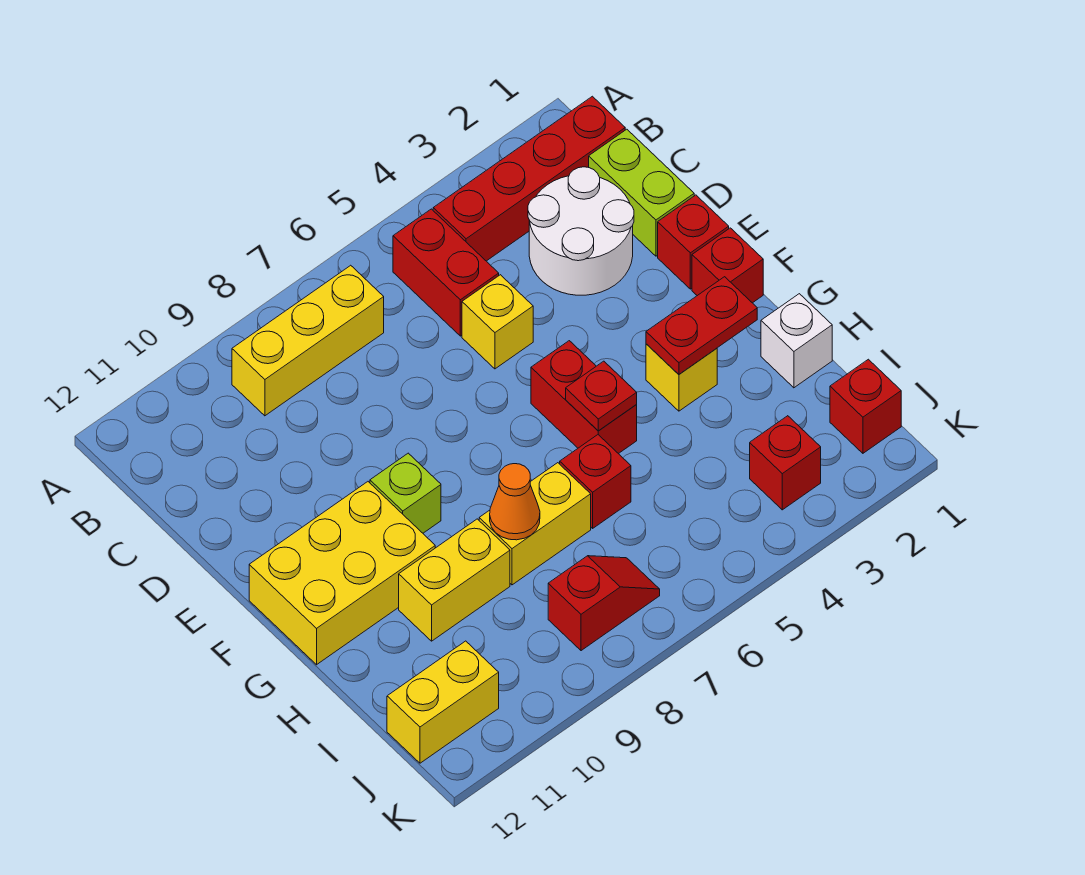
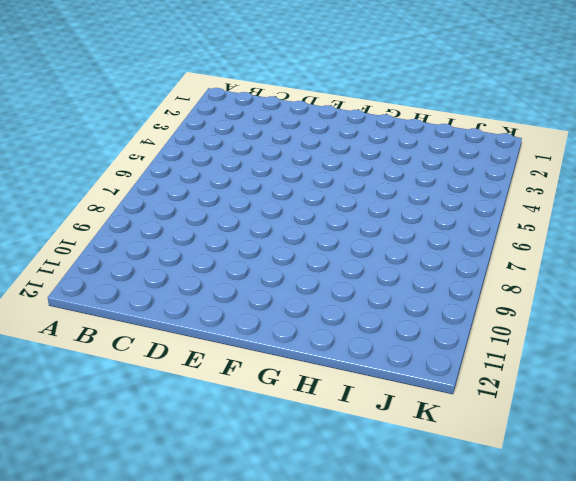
none -> red brick B1:B4 level 1
none -> red brick B5:C5 level 1
none -> yellow brick B7:B9 level 1

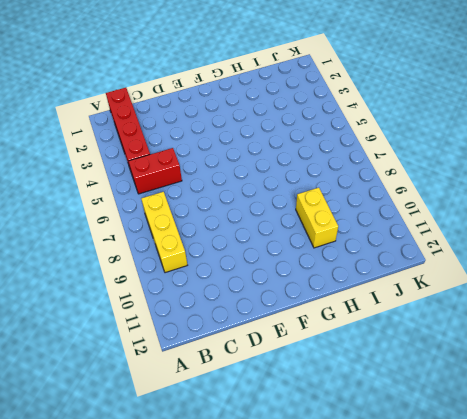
none -> lime brick C1:D1 level 1
none -> white round brick C2:D3 level 1
none -> yellow brick D5 level 1

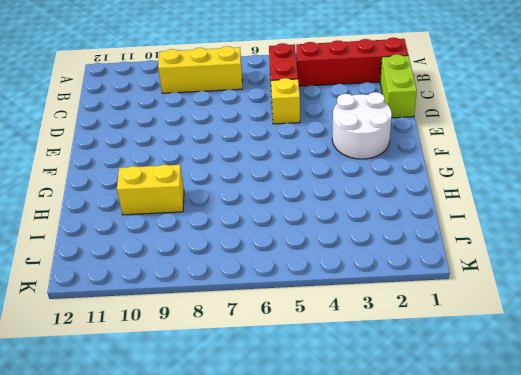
white round brick E2:F3 level 1 -> white round brick C2:D3 level 1
none -> red brick E1 level 1
none -> red brick F1 level 1
none -> red brick F5:G5 level 1

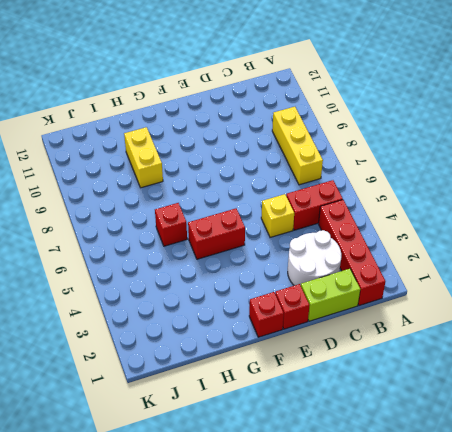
none -> lime brick F9 level 1
none -> yellow brick F10:G12 level 1
none -> yellow brick G3 level 1

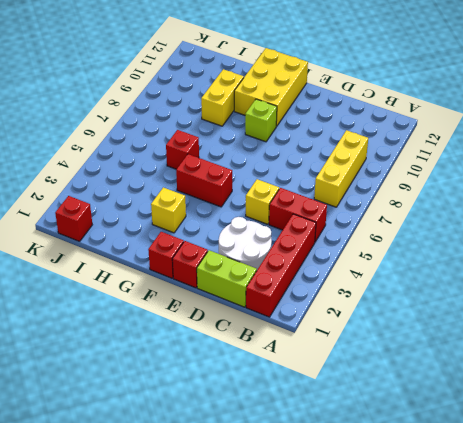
none -> white brick H1 level 1
none -> yellow brick H7:H8 level 1
none -> red brick J3 level 1

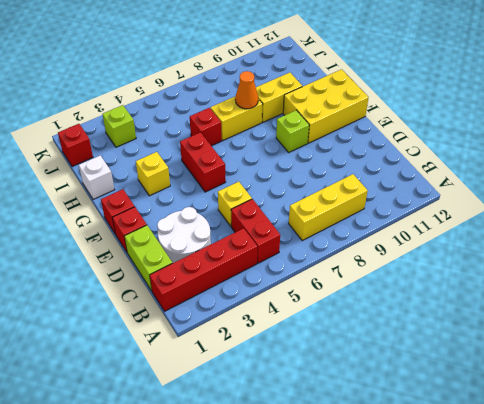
lime brick J3 level 1 -> red brick J3 level 1
none -> red slope J7:J8 level 1 top 8
none -> yellow brick J11:J12 level 1
none -> red plate G2:G3 level 2

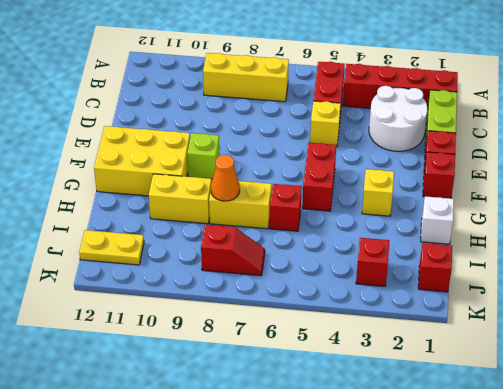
yellow plate J11:J12 level 1 -> yellow brick J11:J12 level 1
none -> red plate G2:G3 level 2
none -> red plate G5 level 2

